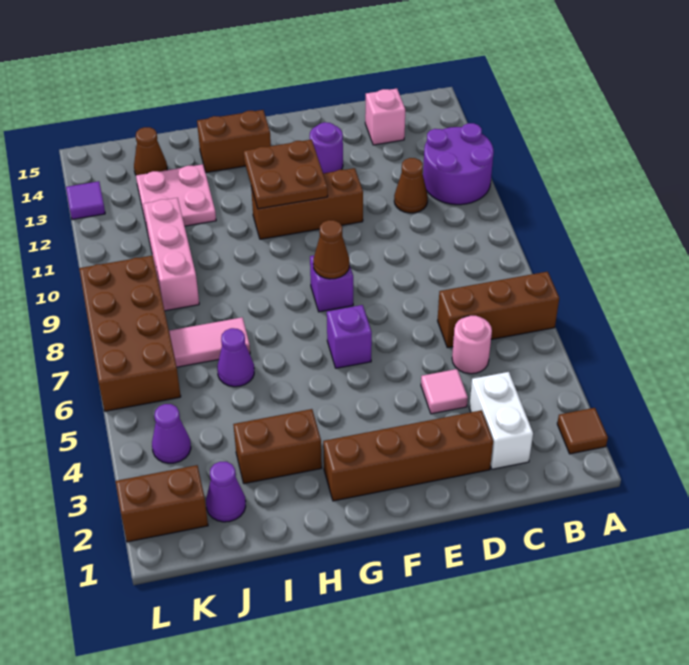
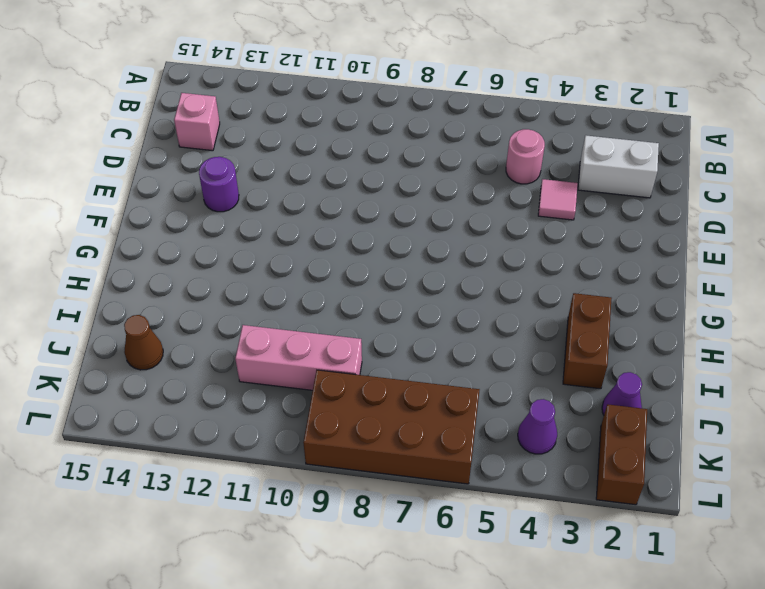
none -> brown tile A2 level 1
none -> brown brick A6:C6 level 1
none -> purple round brick A11:B12 level 1

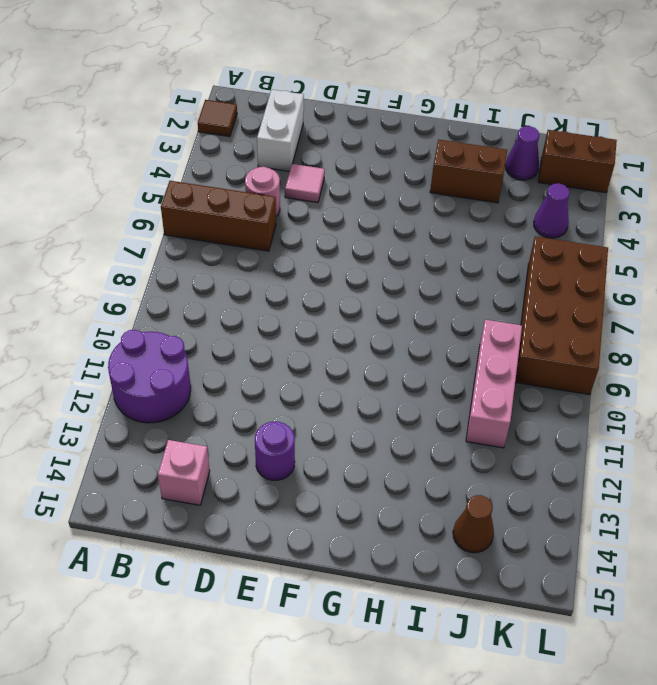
none -> brown cone C11 level 1
none -> brown brick D2:G2 level 1
none -> brown brick E11:G11 level 1

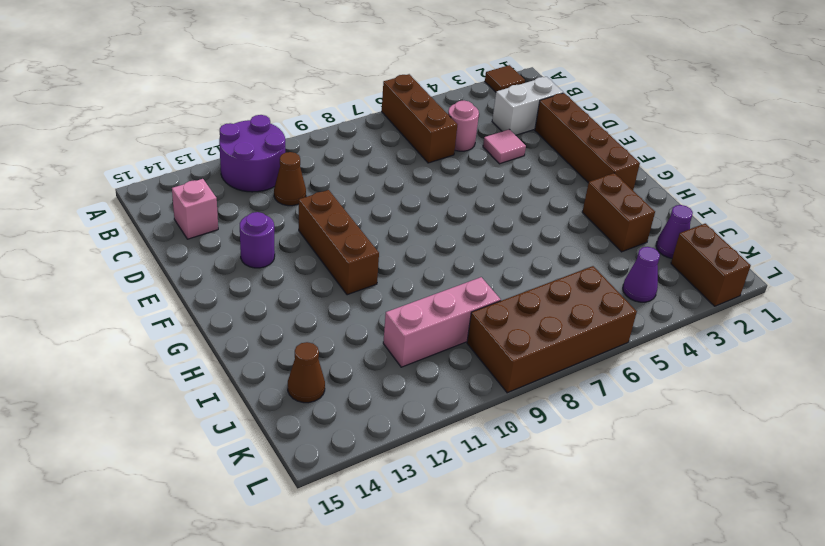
none -> purple brick F6 level 1
none -> purple brick F8 level 1
none -> brown brick G14:H14 level 1

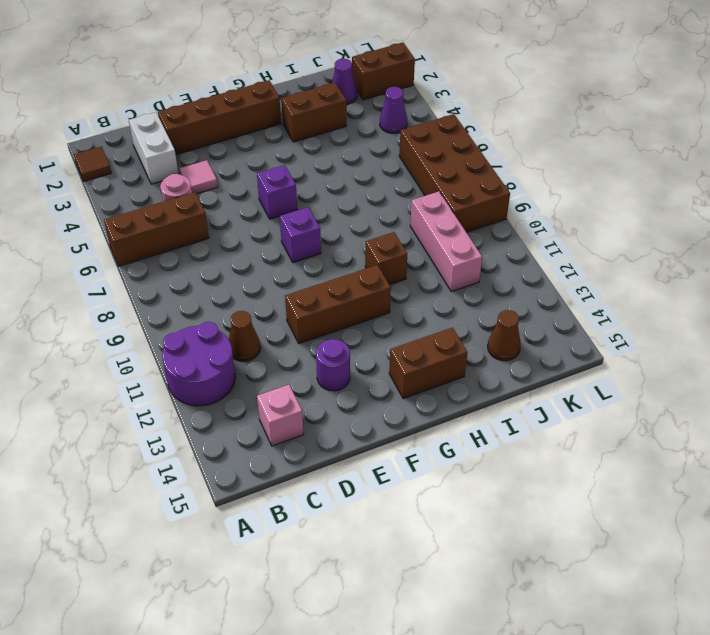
brown brick H10 level 1 -> none
none -> purple cone I6 level 1
none -> pink tile I7:J7 level 1
none -> pink plate I12:J13 level 1

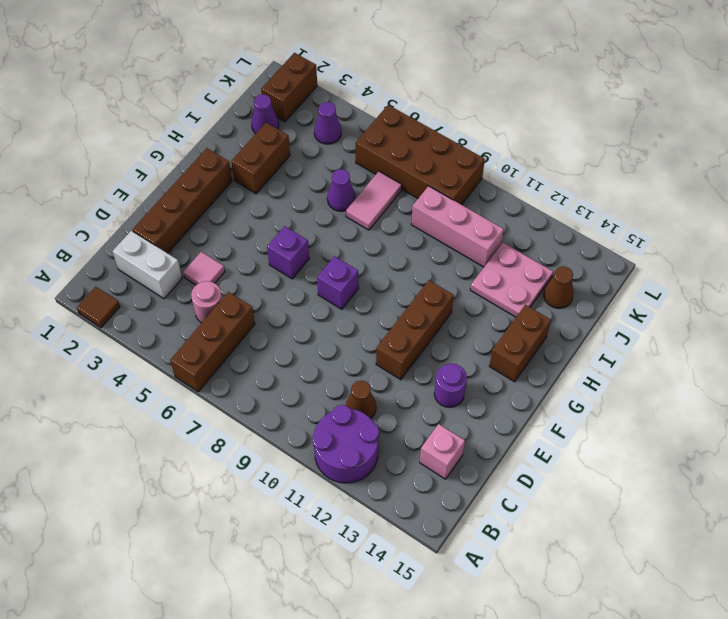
none -> purple tile L13 level 1
none -> brown cone F8 level 2
none -> brown plate F11:G12 level 2

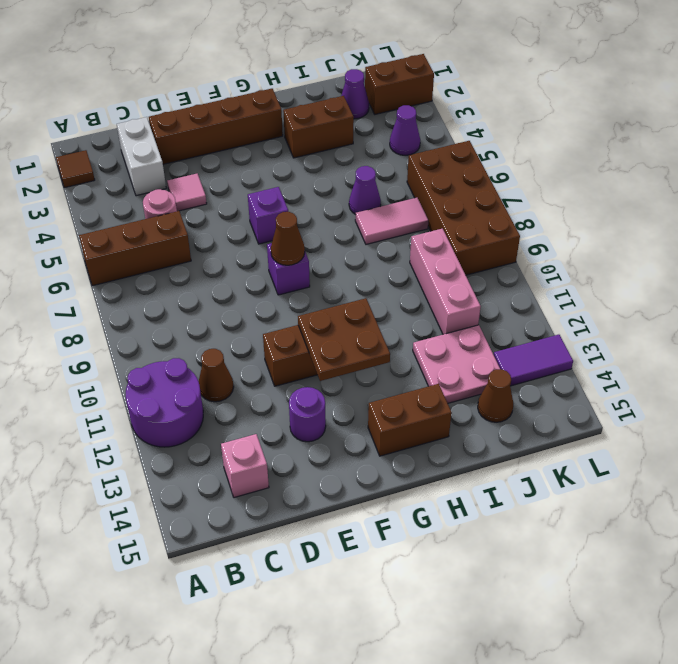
purple tile K13:L13 level 1 -> purple tile L13 level 1

